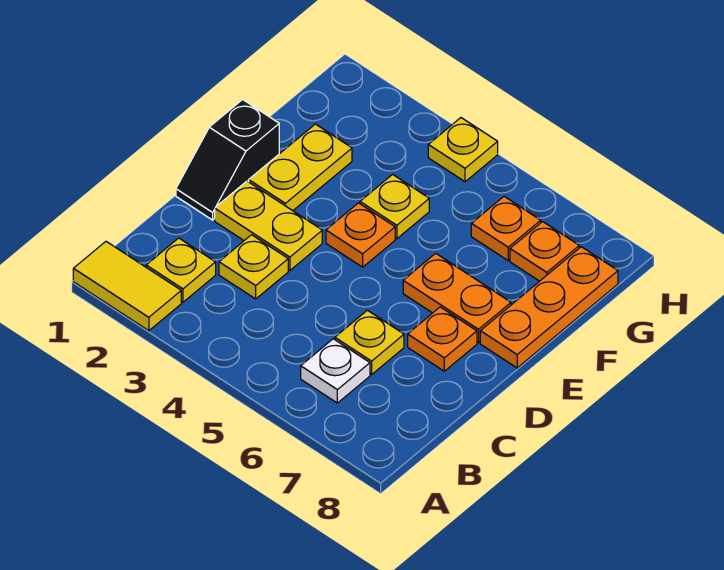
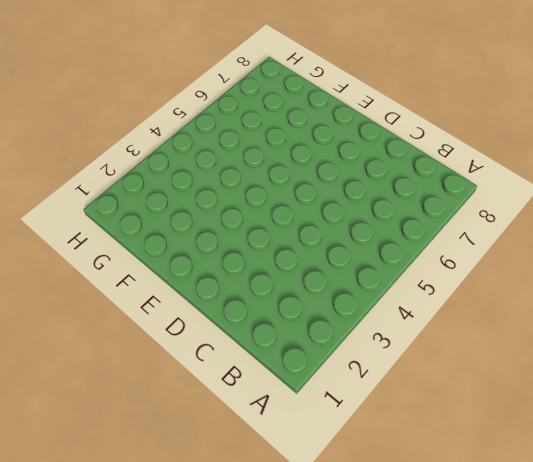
none -> yellow tile A1:A2 level 1
none -> yellow plate B2 level 1
none -> white plate B6 level 1

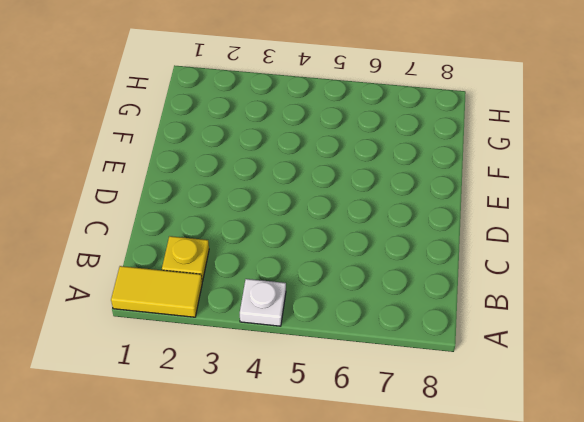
white plate A4 level 1 -> white plate B6 level 1
none -> yellow plate C3 level 1
none -> yellow plate C6 level 1
none -> black slope D1:E1 level 1 top E

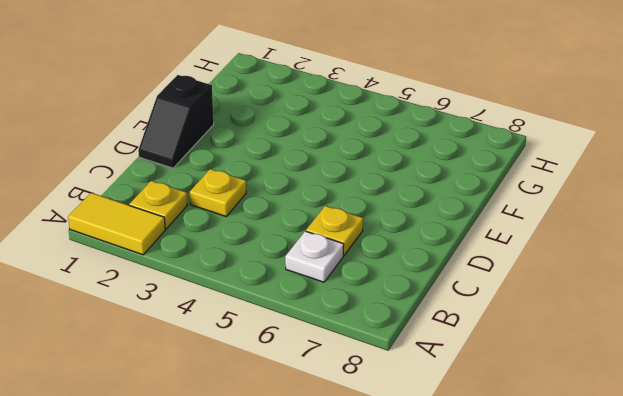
none -> yellow plate D2:D3 level 1
none -> orange plate D7 level 1
none -> yellow plate E2:F2 level 1

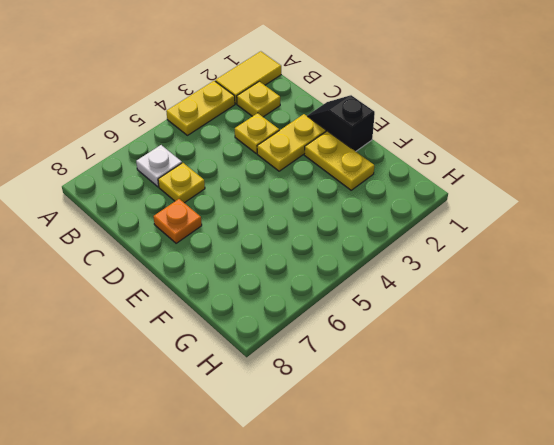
yellow plate A3:A4 level 1 -> none
none -> orange plate E4 level 1
none -> orange plate E6:E7 level 1
none -> orange plate E8:G8 level 1

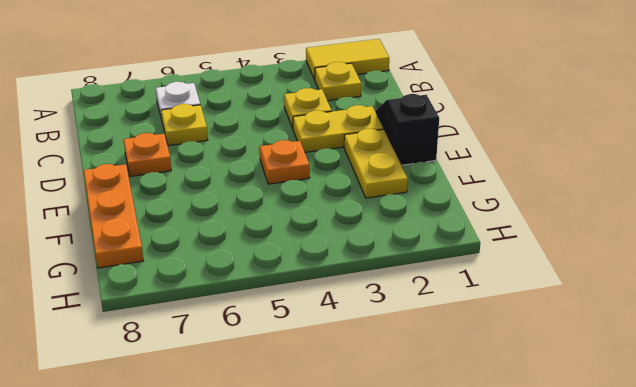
none -> orange plate E6:E7 level 1
none -> yellow plate F4 level 1
none -> orange plate G6 level 1

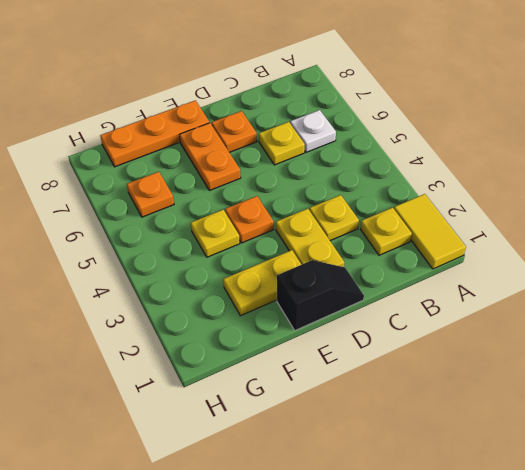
none -> orange plate G7 level 1
none -> yellow plate H4 level 1

